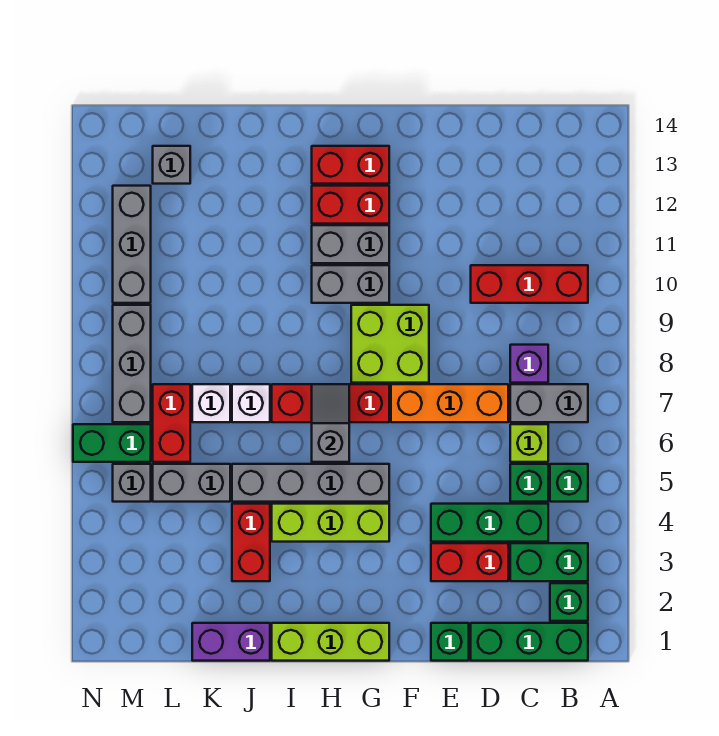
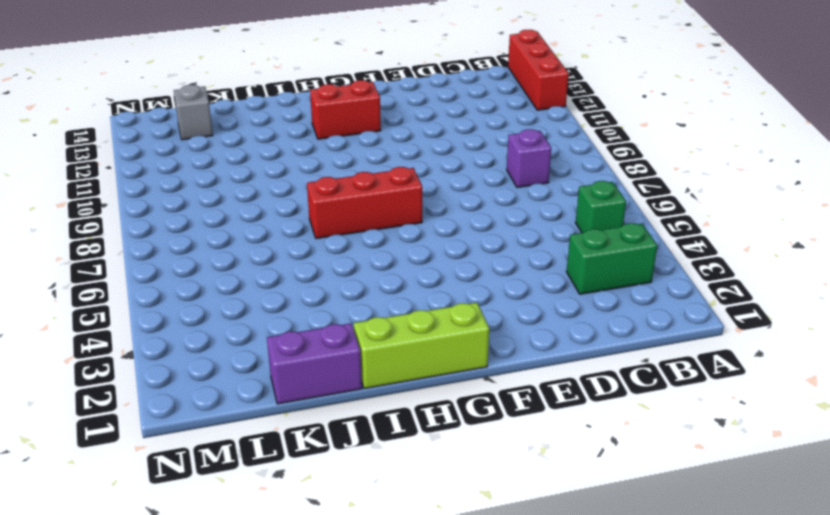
red brick A12:A14 level 1 -> red brick B10:D10 level 1
none -> green brick B1:D1 level 1
none -> green brick B2 level 1
none -> grey brick B7:C7 level 1
none -> green brick C4:E4 level 1

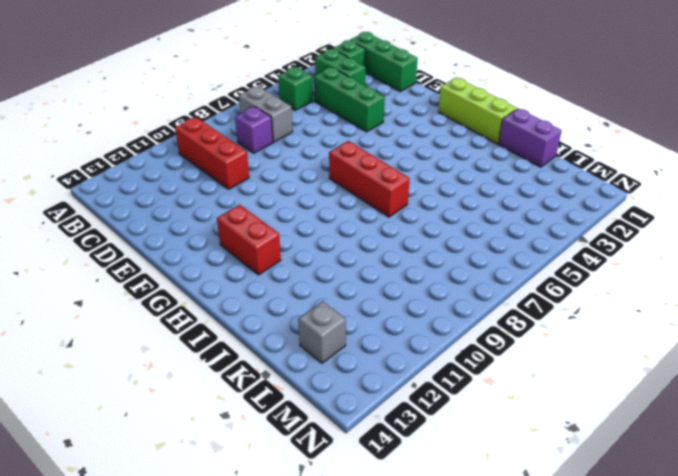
none -> green brick C5 level 1
none -> lime brick C6 level 1
none -> red brick D3:E3 level 1
none -> orange brick D7:F7 level 1

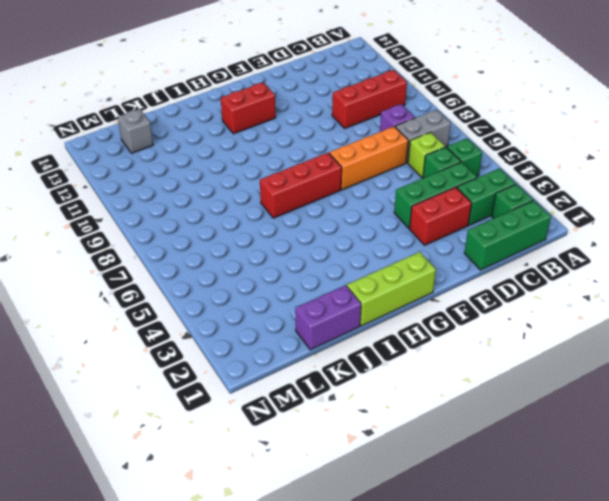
none -> green brick E1 level 1
none -> lime brick F8:G9 level 1
none -> lime brick G4:I4 level 1
none -> grey brick G5:J5 level 1

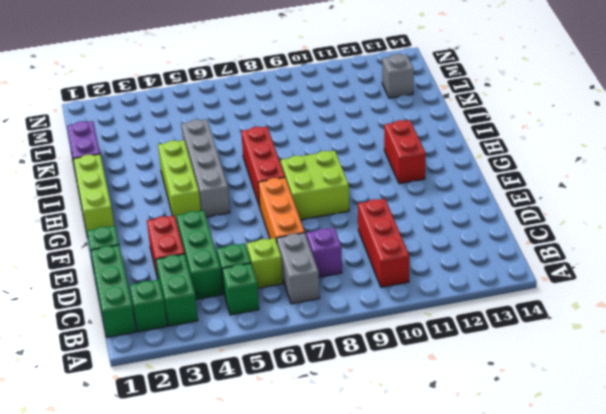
none -> grey brick G10:H10 level 1
none -> grey brick G11:H11 level 1
none -> red brick G13:H13 level 1
none -> red brick J3:J4 level 1

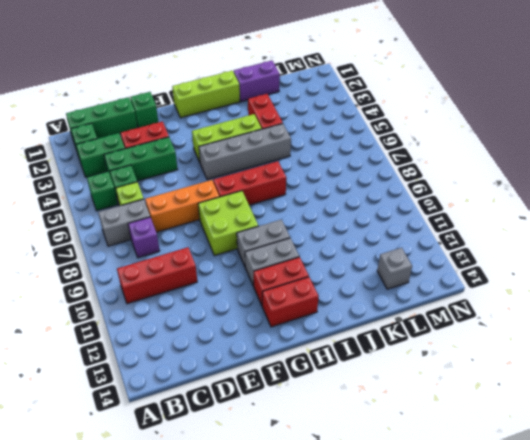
none -> white brick J7 level 1
none -> grey brick K5:L5 level 1
none -> white brick K7 level 1
none -> red brick L6:L7 level 1

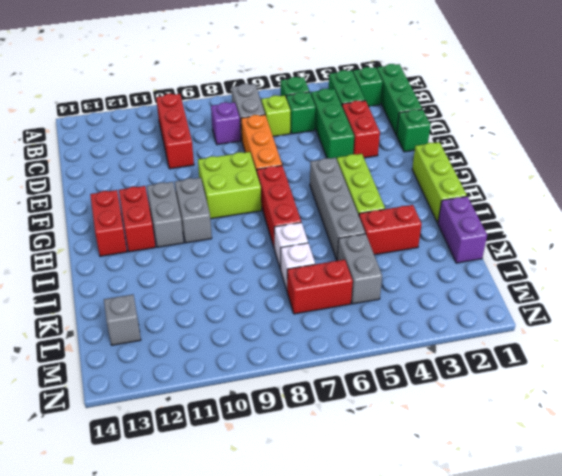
none -> grey brick M5 level 1
none -> green brick M6:N6 level 1
none -> grey brick M7:M9 level 1
none -> grey brick M10:M12 level 1

